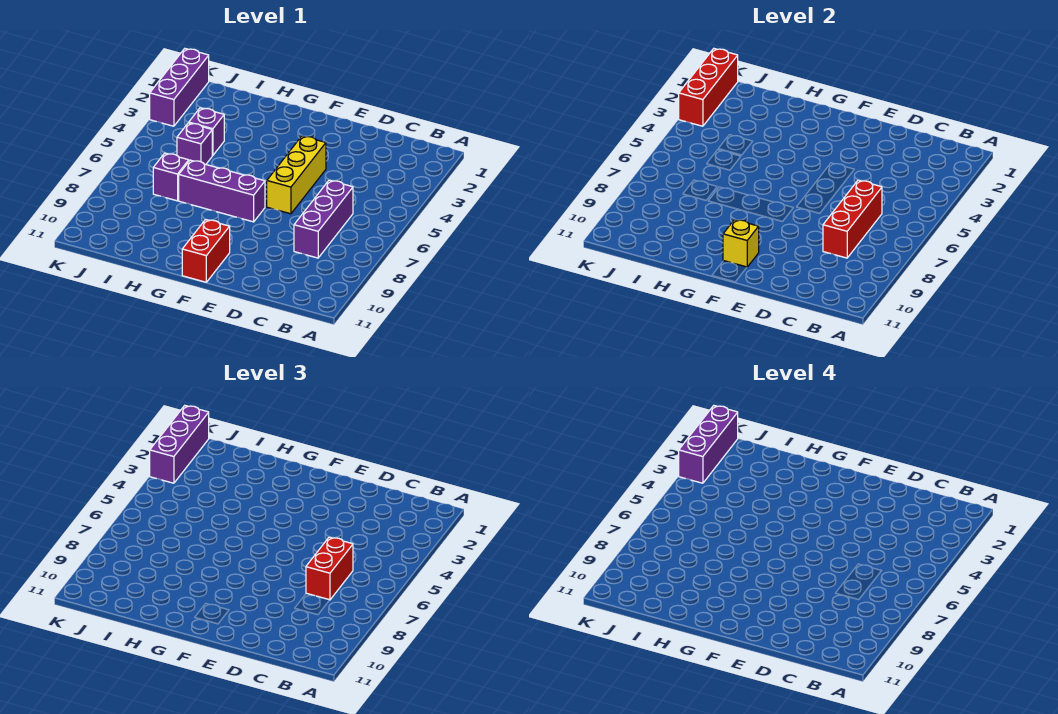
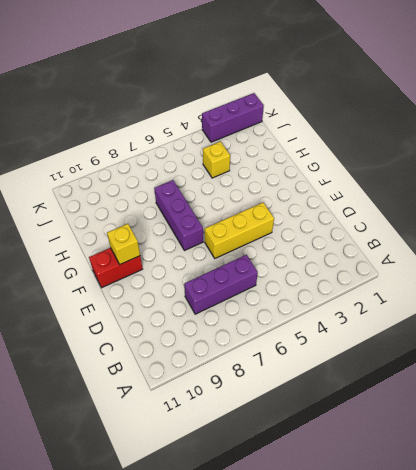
yellow brick I4 level 1 -> purple brick I4 level 1
none -> purple brick I5 level 1
none -> purple brick I7 level 1
none -> red brick C6:C8 level 2

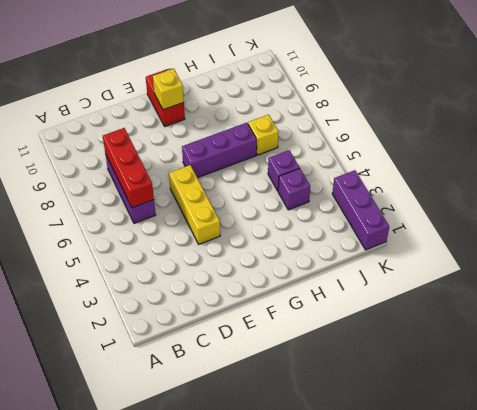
yellow brick I7 level 1 -> purple brick I7 level 1
none -> red brick K1:K3 level 2
none -> red brick C6:C7 level 3
none -> purple brick K1:K3 level 3

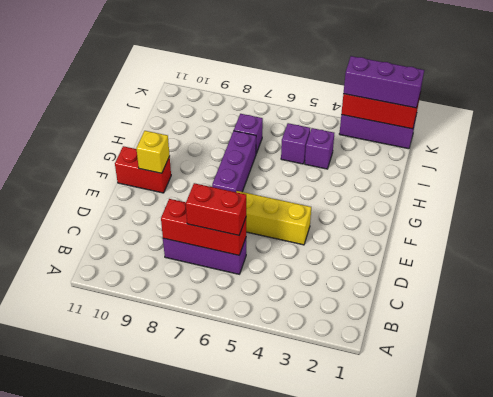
none -> purple brick K1:K3 level 4

